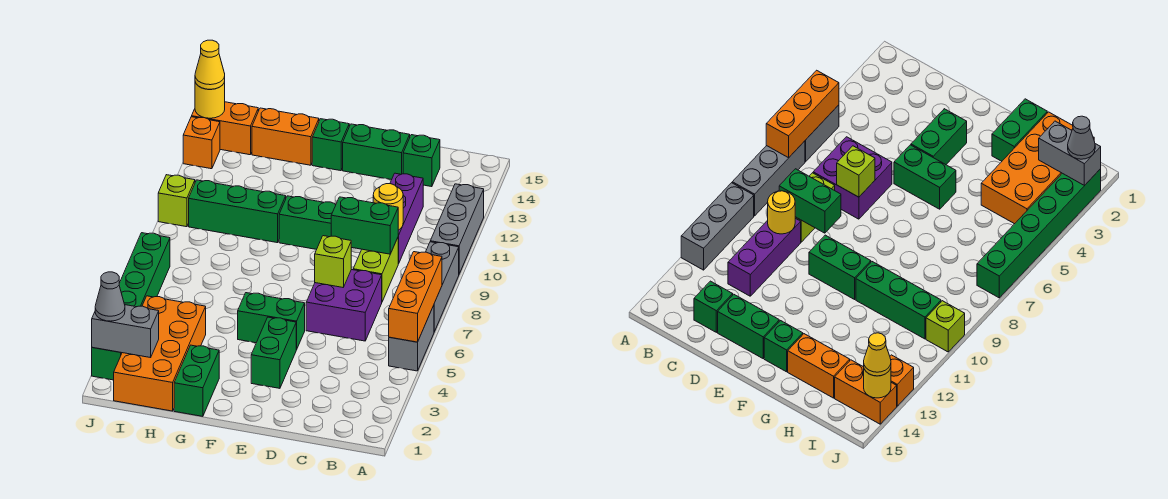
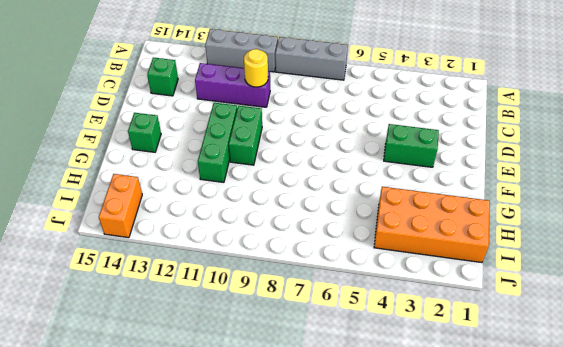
green brick E11:G11 level 1 -> green brick G10:I10 level 1
none -> grey brick A5:A6 level 1
none -> purple brick C6:D7 level 1
none -> lime brick C8:C9 level 1

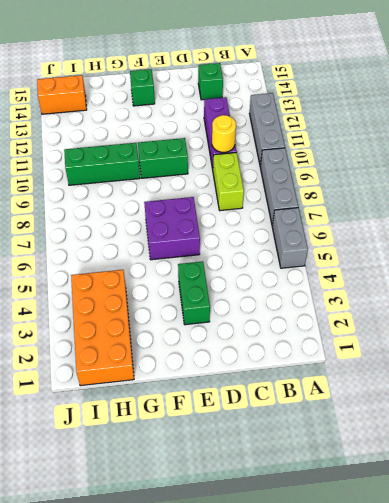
purple brick E6:F7 level 1 -> purple brick C6:D7 level 1
none -> green brick D14:E14 level 1
none -> green brick E5:F5 level 1
none -> green brick G1:G2 level 1

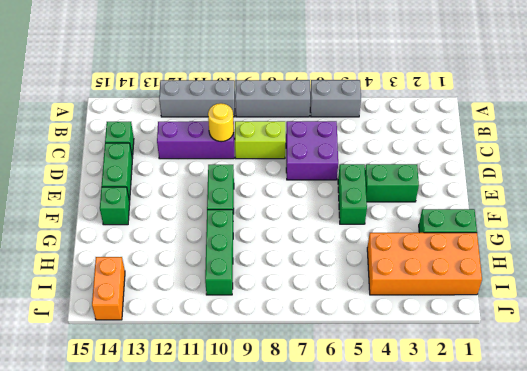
none -> orange brick G14:H14 level 1
none -> green brick J2:J7 level 1
none -> lime brick J10 level 1

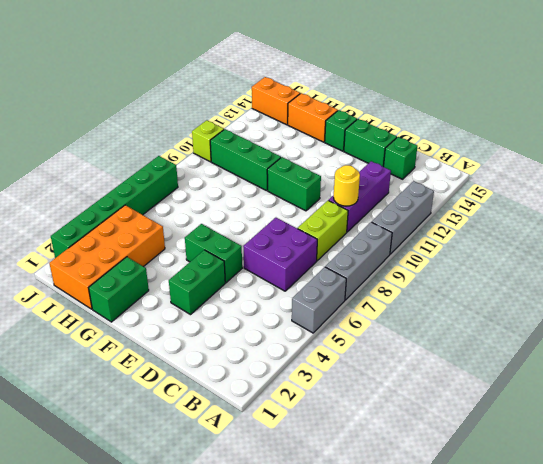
none -> orange brick J13 level 1
none -> orange brick A5:A7 level 2
none -> green brick C9:D9 level 2

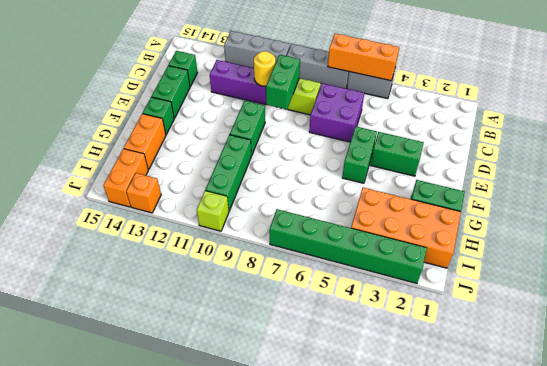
none -> lime brick D7 level 2
none -> grey brick I2:J2 level 2
none -> yellow round brick J14 level 2

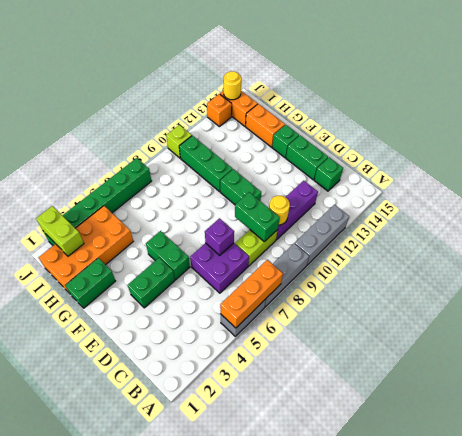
purple brick D7 level 2 -> lime brick D7 level 2
lime brick I2:J2 level 2 -> grey brick I2:J2 level 2
none -> grey cone J2 level 3
none -> yellow cone J14 level 3

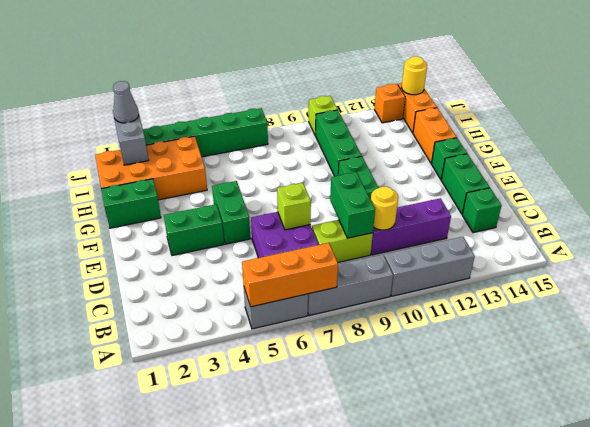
none -> yellow cone J14 level 3

